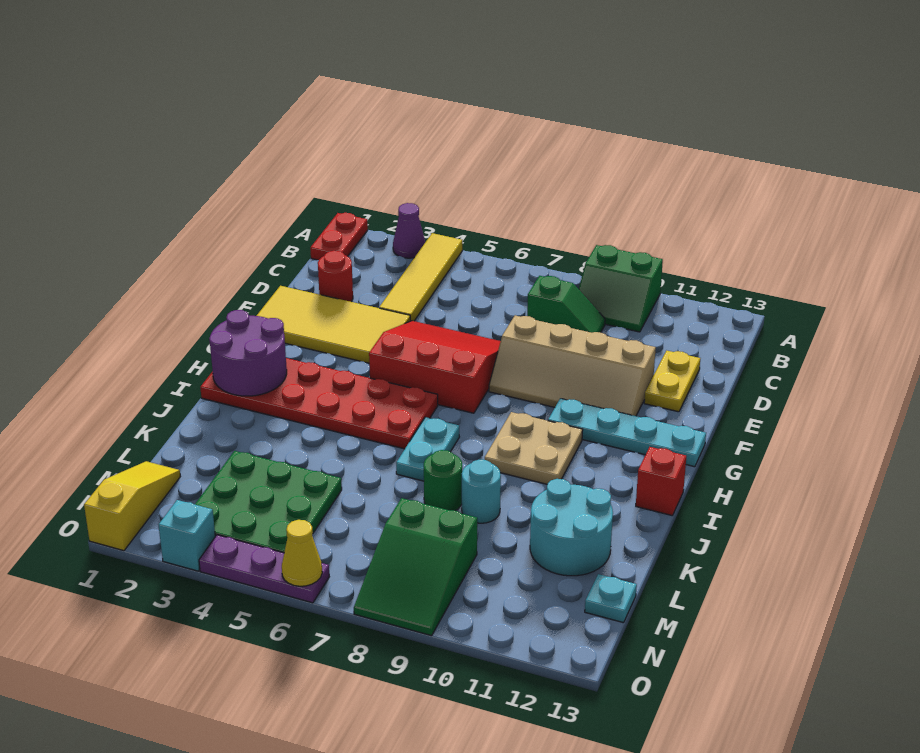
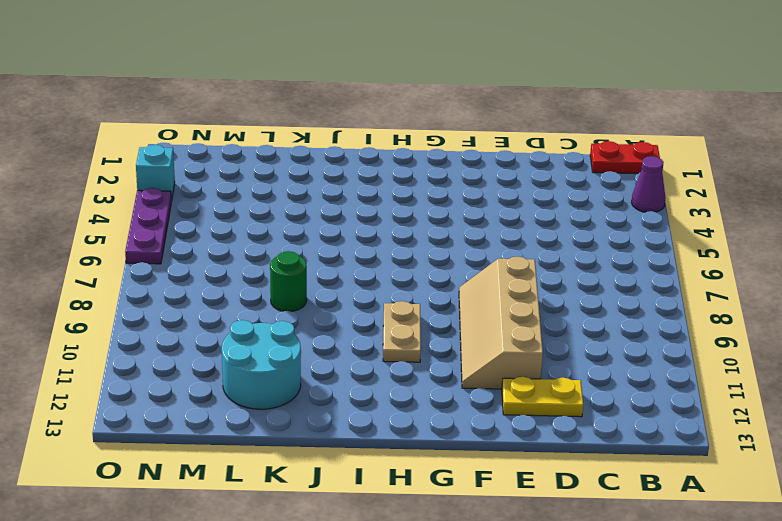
tan plate H9:H10 level 1 -> tan plate H9:I10 level 1
none -> yellow tile A4:D4 level 1
none -> green slope A9:B10 level 1 top A
none -> green slope C8:C9 level 1 top 8

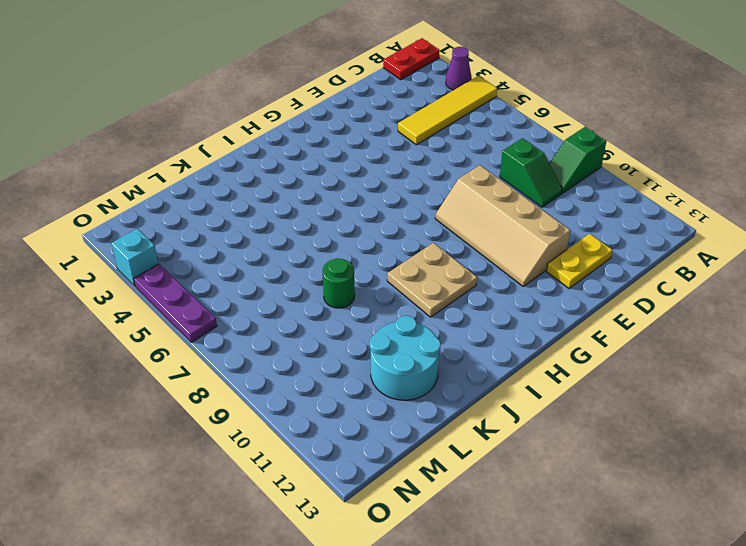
green slope A9:B9 level 1 top A -> green slope A9:B10 level 1 top A
none -> red round brick D2 level 1
none -> yellow tile E1:F4 level 1
none -> red slope E5:G7 level 1 top G

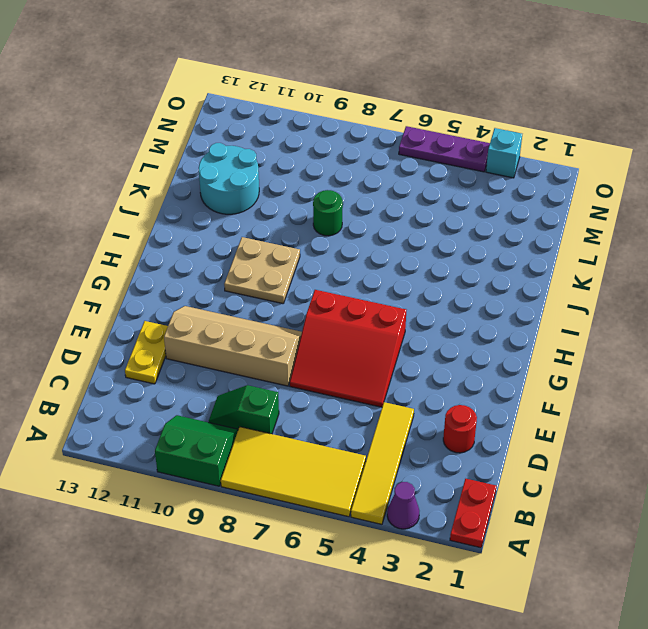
yellow tile A5:B8 level 1 -> yellow tile E1:F4 level 1
none -> cyan plate G10:G13 level 1
none -> red plate H1:I6 level 1
none -> cyan plate I7:J7 level 1

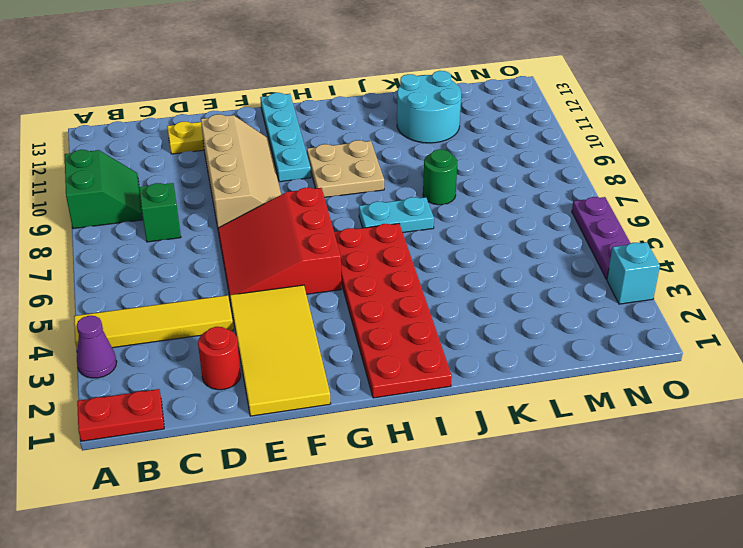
none -> red brick I13 level 1
none -> cyan round brick K9 level 1
none -> green plate L3:N5 level 1

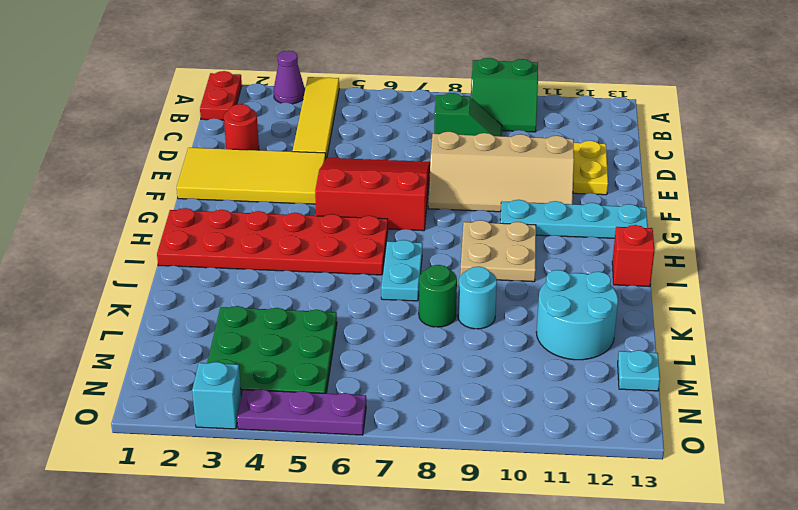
none -> yellow slope M1:O1 level 1 top O
none -> green slope M8:O9 level 1 top M
none -> purple round brick H1:I2 level 2

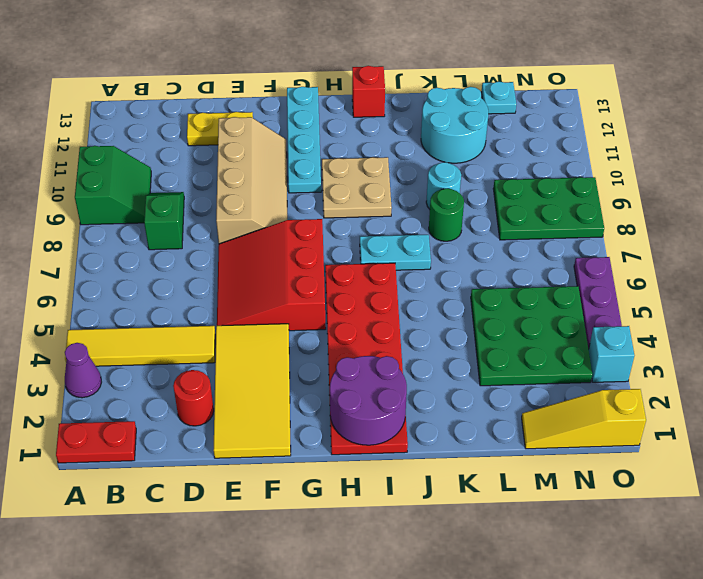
green plate M8:O9 level 1 -> green slope M8:O9 level 1 top M
none -> yellow cone O6 level 2

